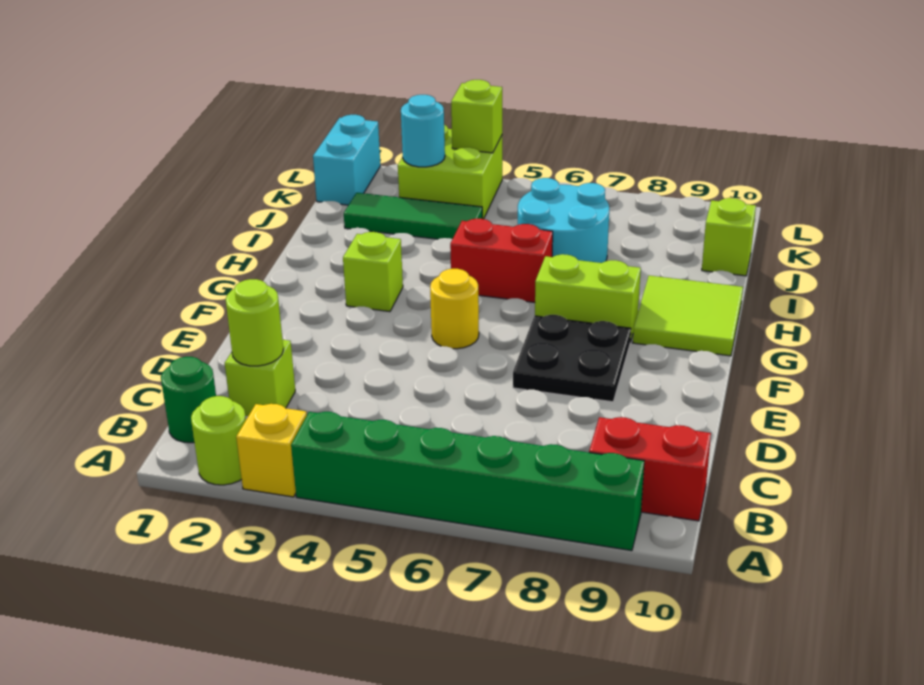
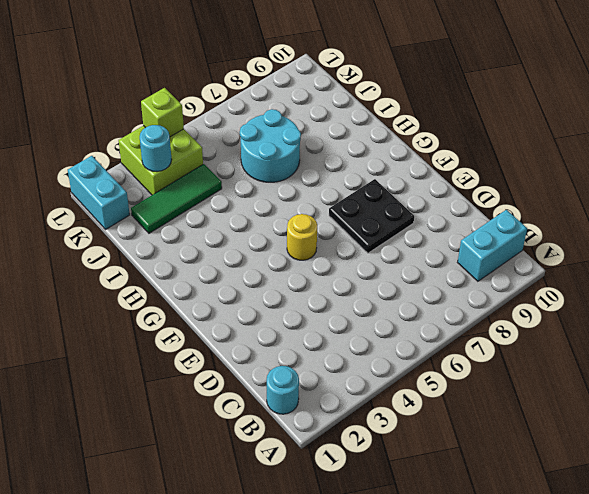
cyan round brick B1 level 1 -> green round brick B1 level 1
cyan brick B9:B10 level 1 -> red brick B9:B10 level 1
none -> lime round brick A2 level 1
none -> yellow brick A3 level 1
none -> green brick A4:A9 level 1

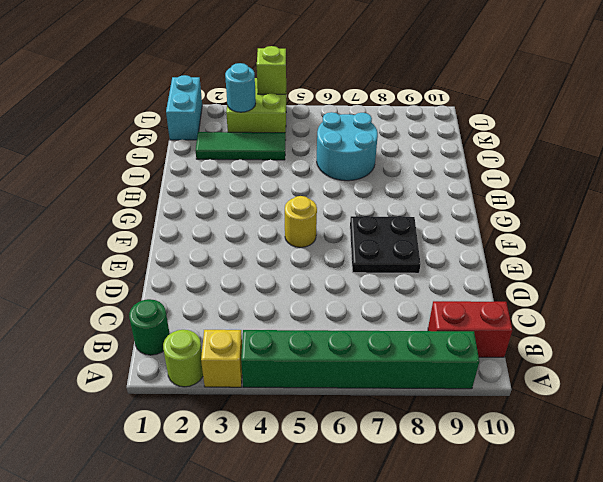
none -> lime brick C2 level 1
none -> lime brick G3 level 1
none -> lime brick G7:G8 level 1

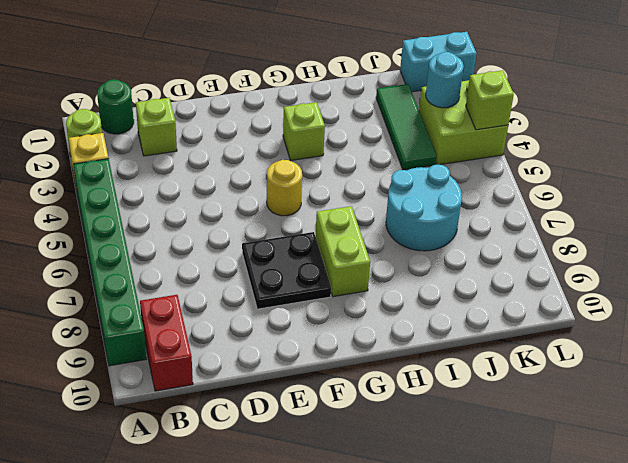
none -> lime tile G9:H10 level 1
none -> red brick H5:H6 level 1
none -> lime brick J10 level 1

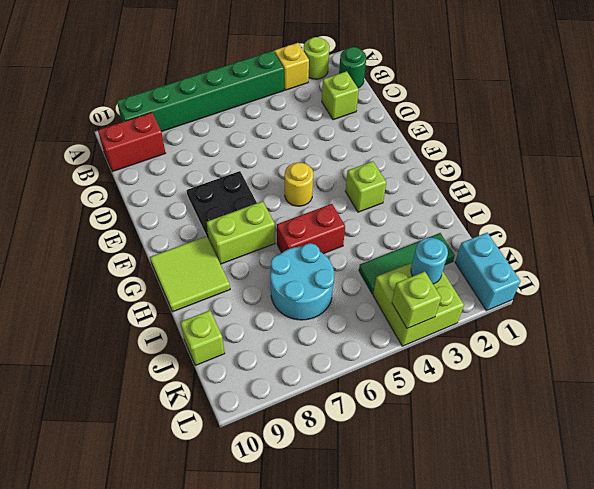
none -> lime round brick C2 level 2

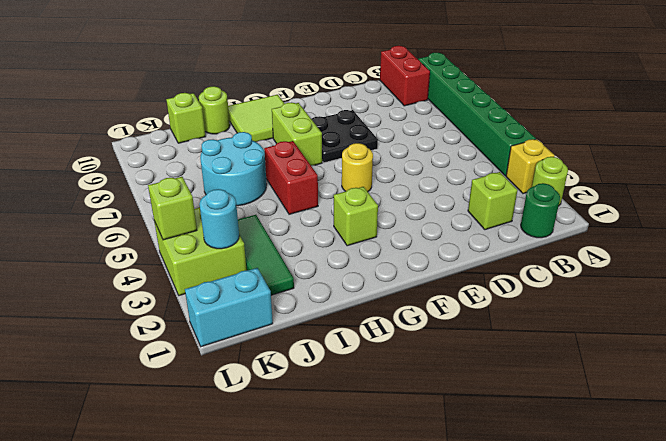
lime round brick I10 level 1 -> lime round brick C2 level 2

